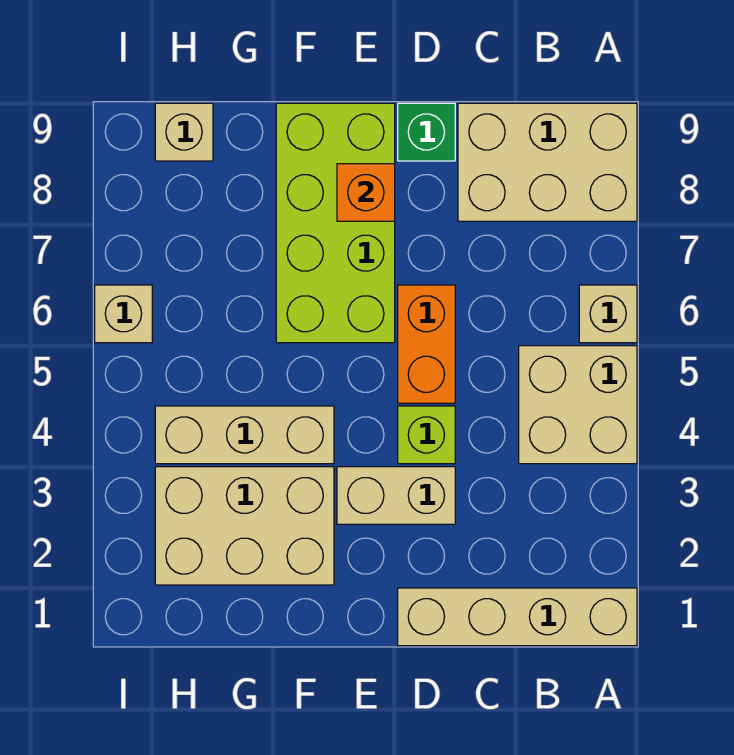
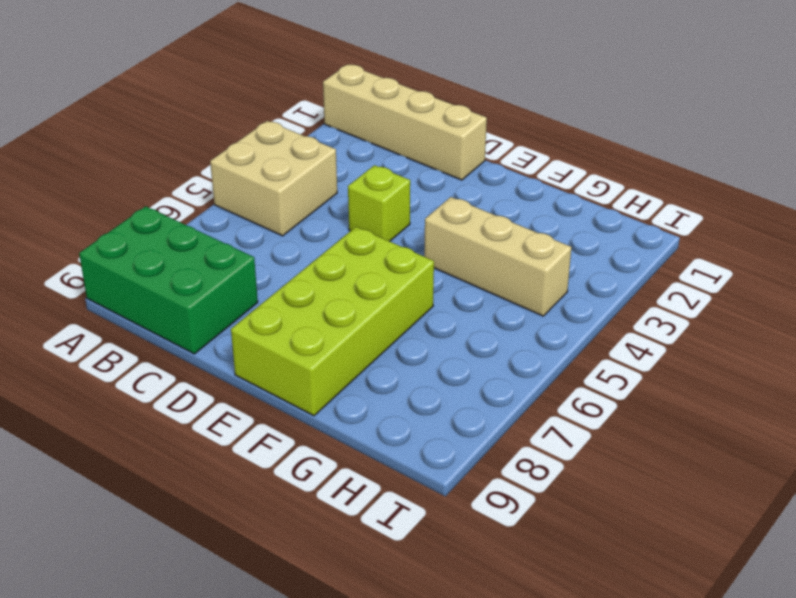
green brick A8:C9 level 1 -> tan brick A8:C9 level 1
none -> tan brick A6 level 1
none -> tan brick D3:E3 level 1
none -> orange brick D5:D6 level 1

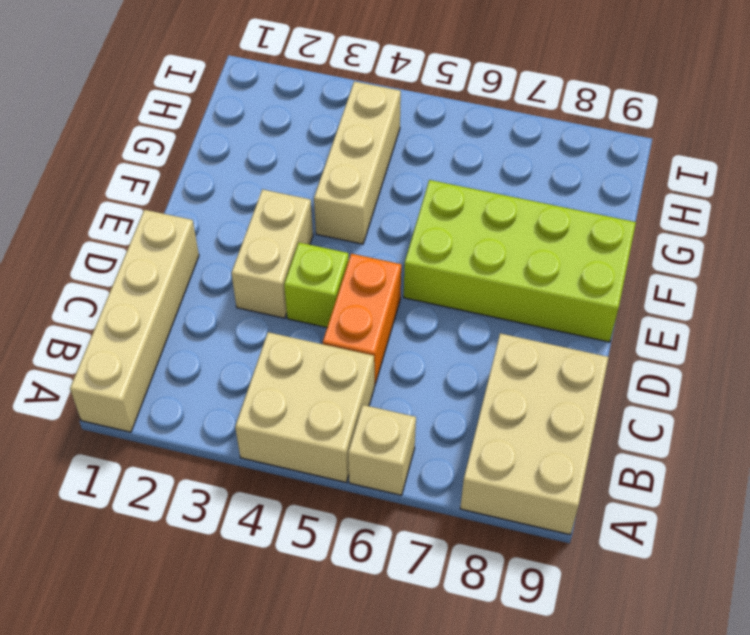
orange brick C5:D5 level 1 -> orange brick D5:D6 level 1
none -> green brick D9 level 1
none -> tan brick F2:H3 level 1
none -> tan brick H9 level 1

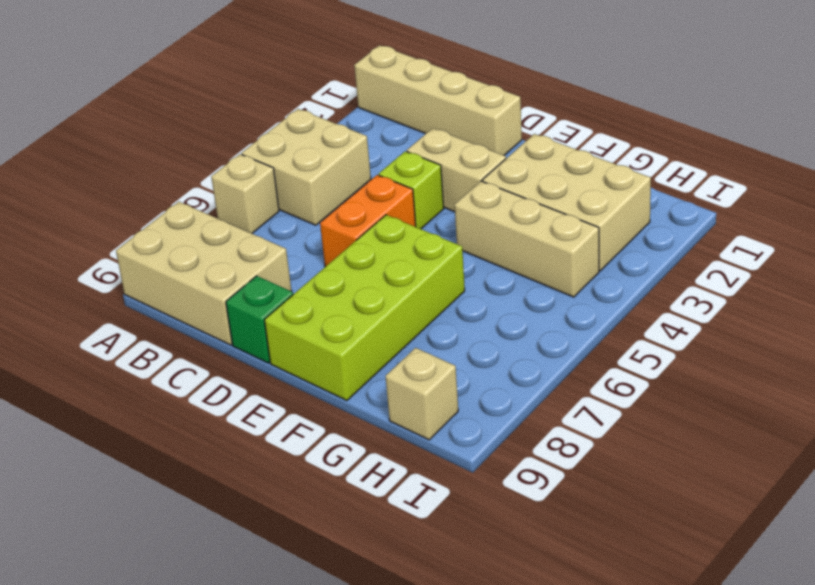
none -> tan brick I6 level 1
none -> orange brick E8 level 2

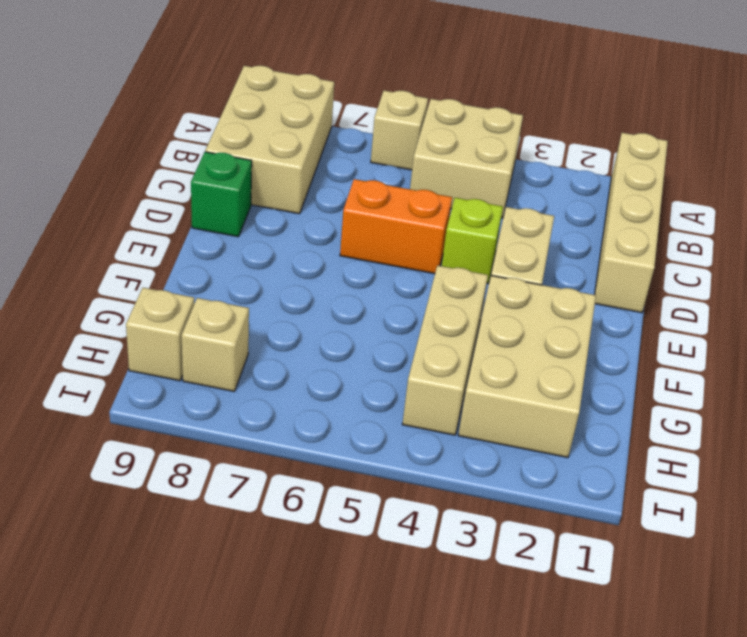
tan brick H8 level 1 -> tan brick I6 level 1
none -> lime brick E6:F9 level 1
none -> orange brick E8 level 2

